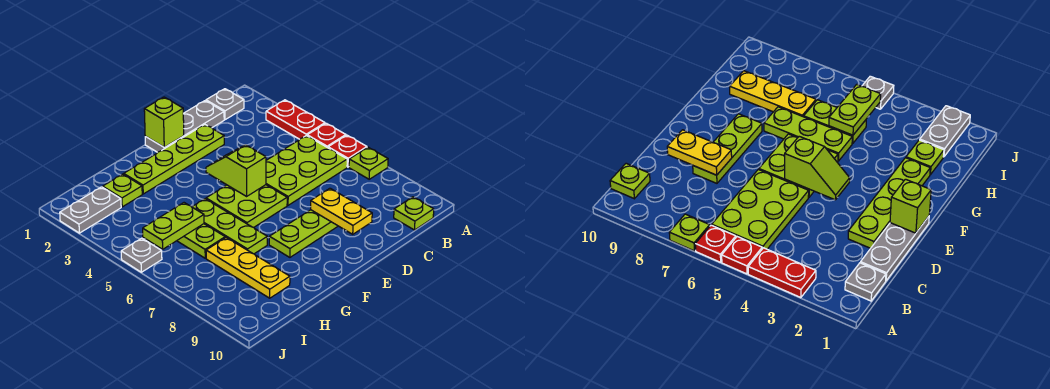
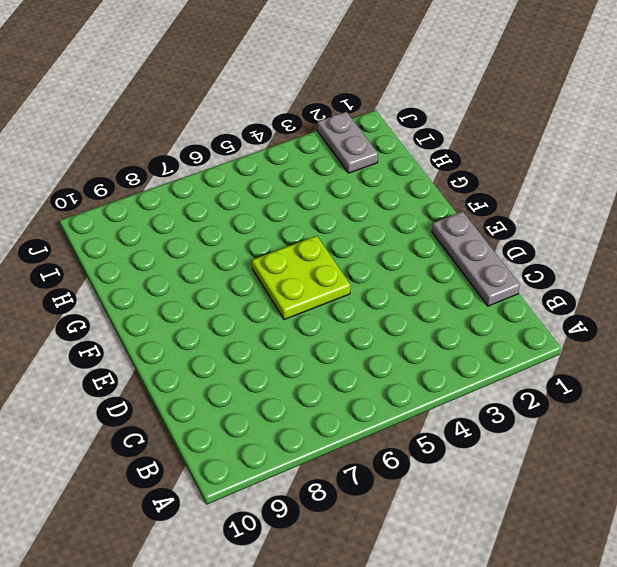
none -> red plate A3:A4 level 1
none -> red plate A5 level 1
none -> red plate A6 level 1

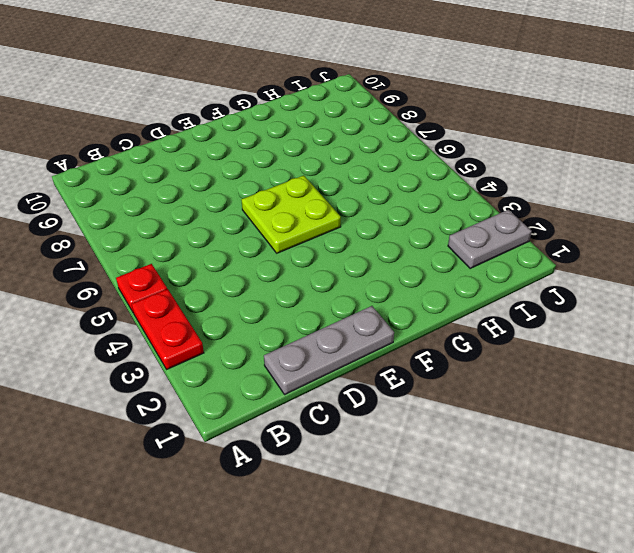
none -> red plate A6 level 1
none -> lime plate A7 level 1
none -> grey plate B1 level 1

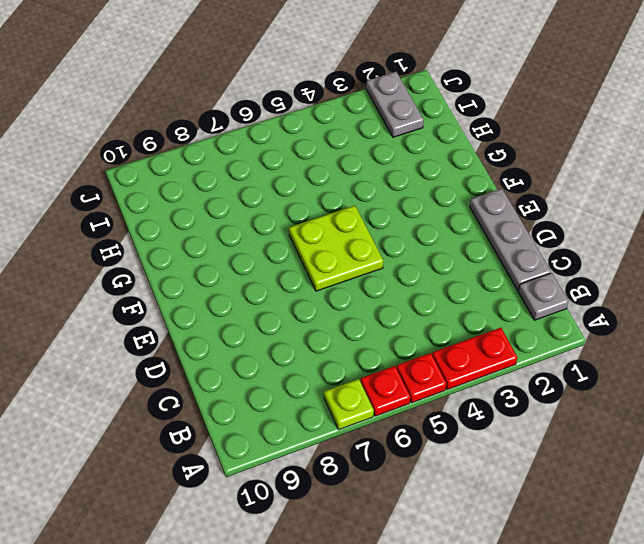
none -> lime plate B5:D6 level 1
none -> lime plate B10 level 1
none -> lime plate D2:G2 level 1

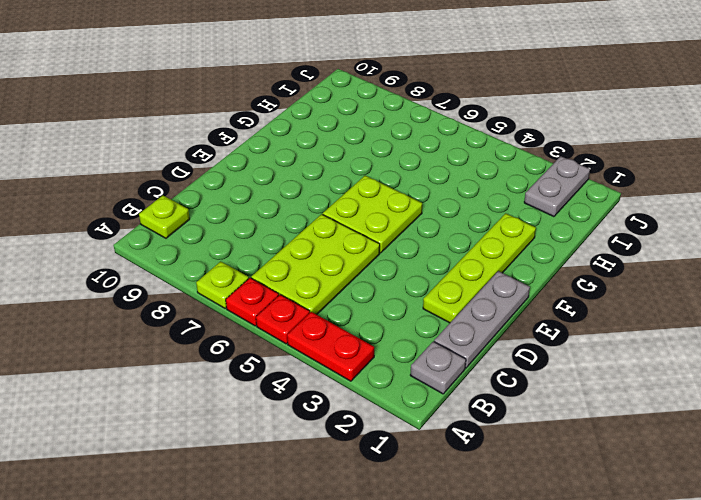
none -> lime plate D8:F8 level 1
none -> lime plate G5:G7 level 1
none -> lime plate H2 level 1

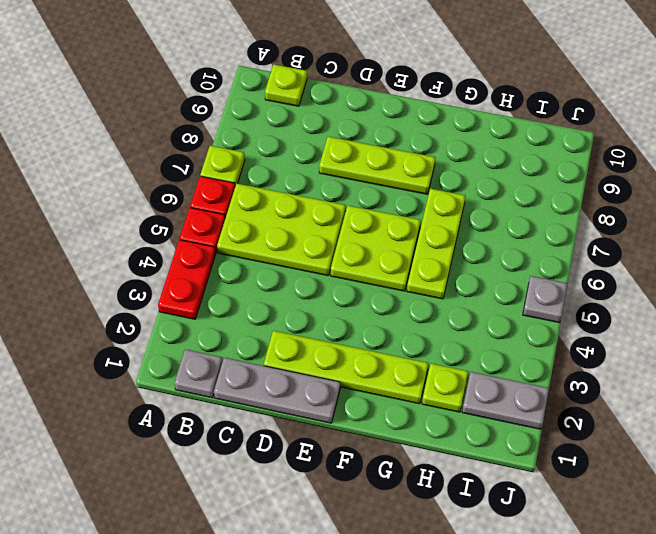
none -> lime plate H5:H6 level 1
none -> yellow plate H7:H9 level 1
none -> yellow plate D8:D9 level 2

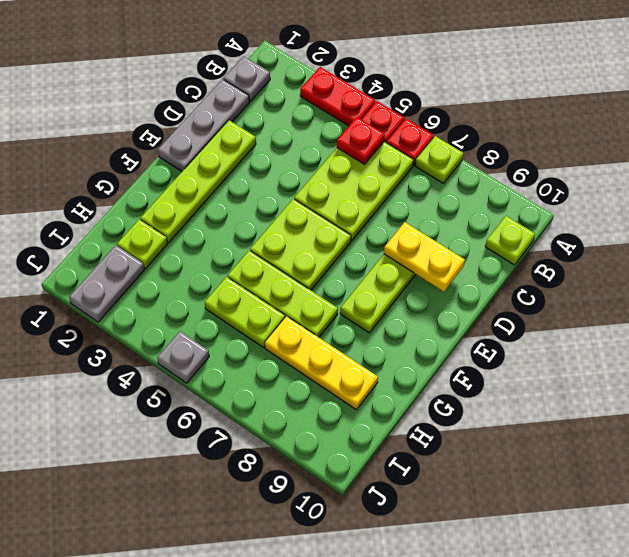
red plate B5 level 2 -> none
none -> lime brick E1 level 2
none -> lime slope E4:E5 level 2 top 5
none -> lime plate H5:I5 level 2

